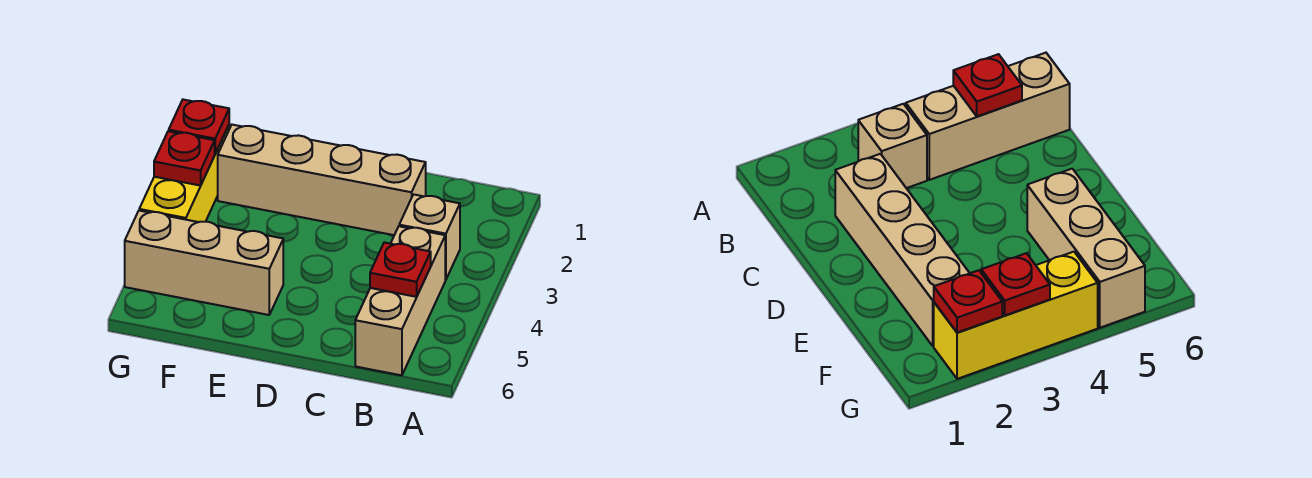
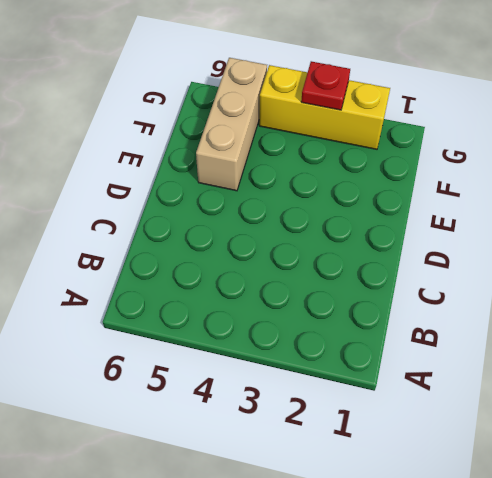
none -> tan brick B3 level 1
none -> tan brick B4:B6 level 1

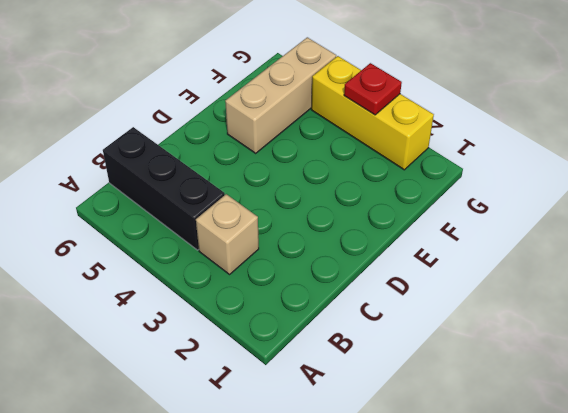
black brick B4:B6 level 1 -> tan brick B4:B6 level 1
none -> tan brick C2:F2 level 1
none -> red plate B5 level 2

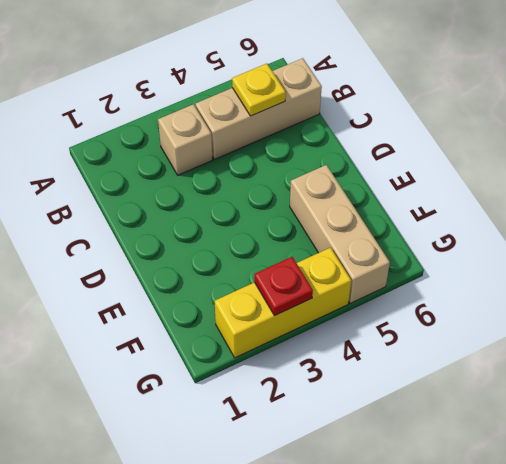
yellow plate B5 level 2 -> red plate B5 level 2
none -> tan brick C2:F2 level 1
none -> red plate G2 level 2

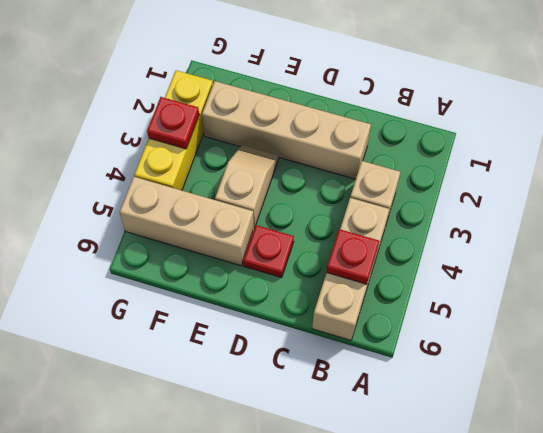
red plate D5 level 1 -> red plate G2 level 2
tan slope E3:E4 level 1 top 4 -> none

